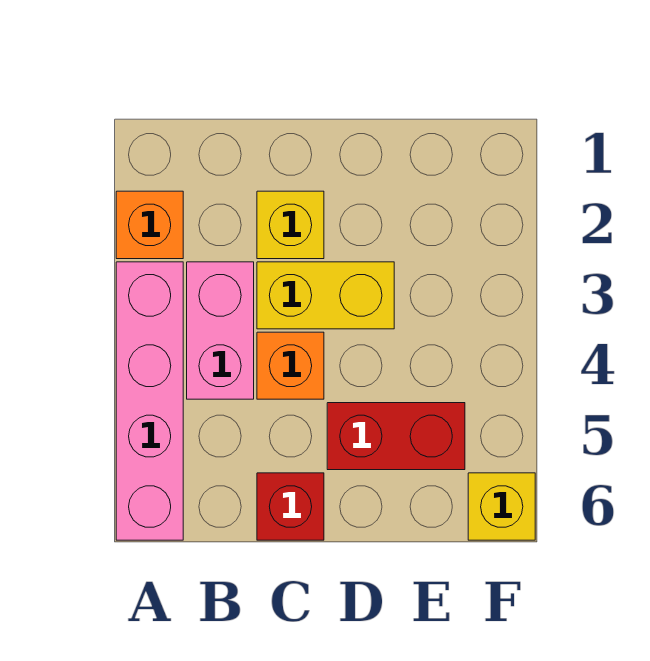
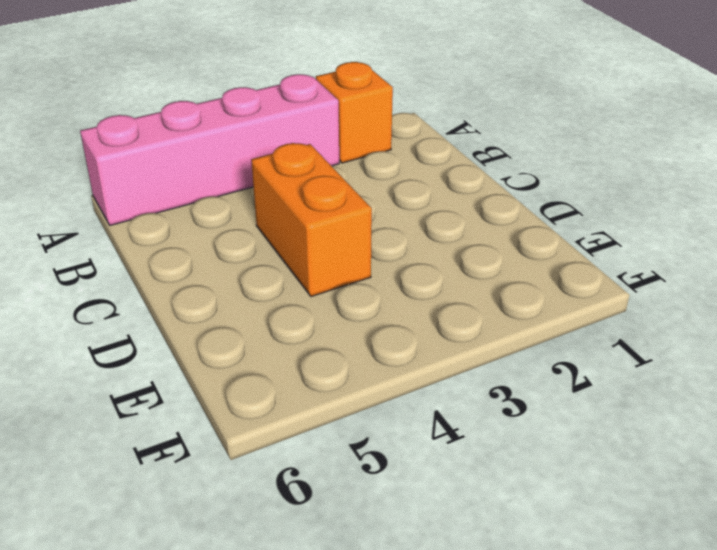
orange brick C4:D4 level 1 -> orange brick C4 level 1
none -> pink brick B3:B4 level 1
none -> yellow brick C2 level 1

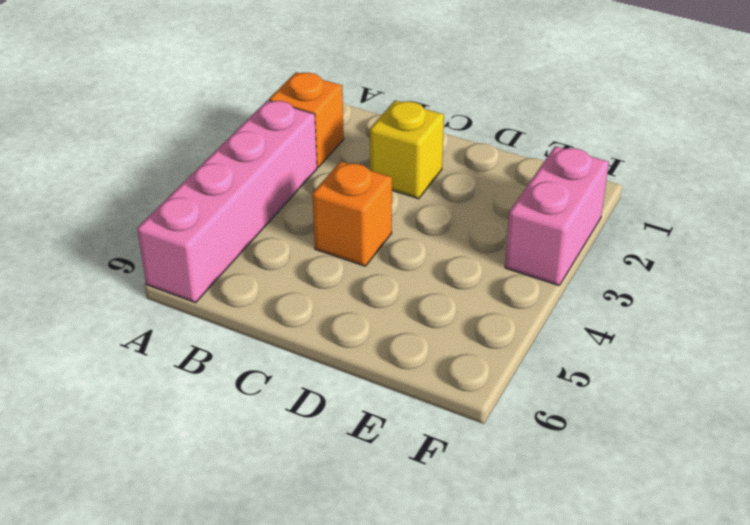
pink brick F2:F3 level 1 -> pink brick B3:B4 level 1
none -> yellow brick C3:D3 level 1
none -> red brick C6 level 1

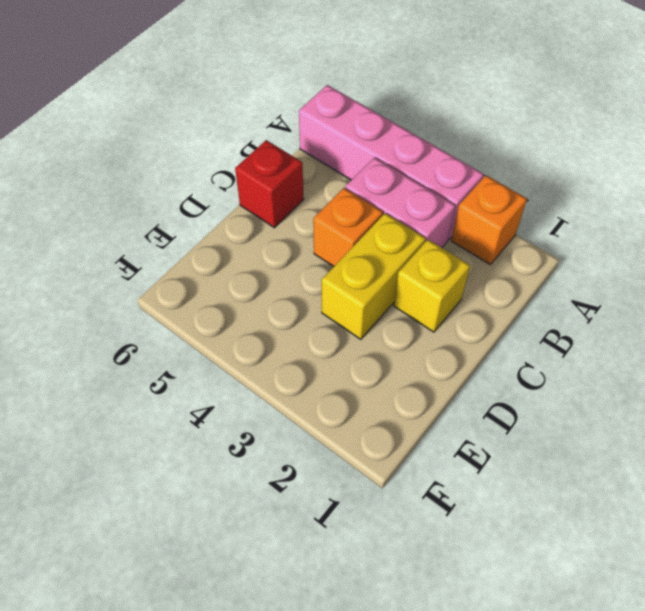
none -> red brick D5:E5 level 1
none -> yellow brick F6 level 1

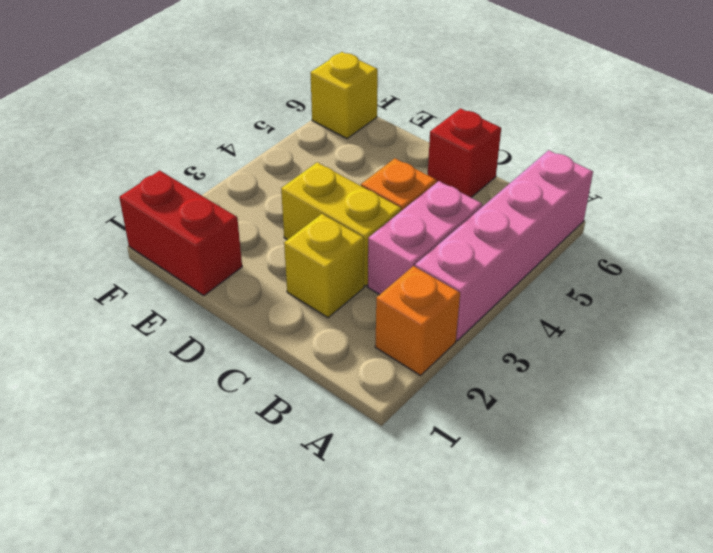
red brick E1:F1 level 1 -> red brick D5:E5 level 1

